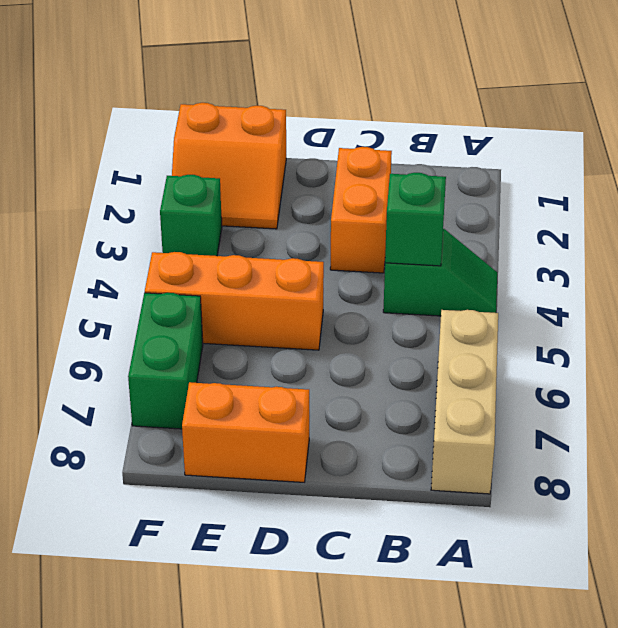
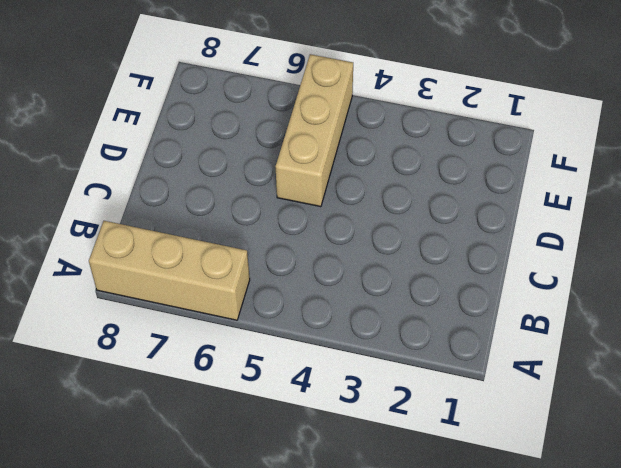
tan brick D5:F5 level 1 -> orange brick D5:F5 level 1
none -> green slope A4:B4 level 1 top B
none -> orange brick C2:C3 level 1

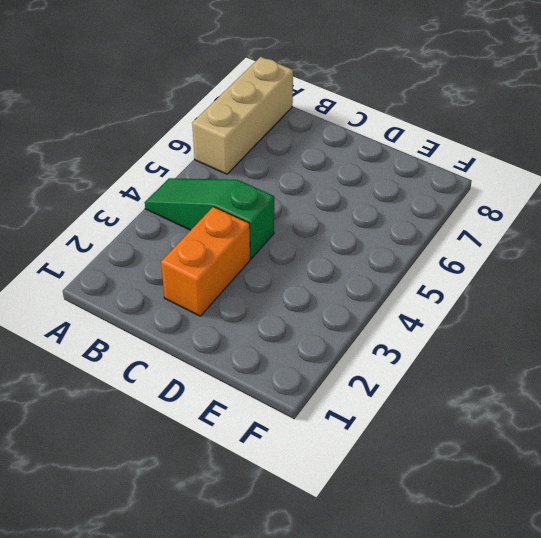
green slope A4:C4 level 1 top C -> green slope A4:B4 level 1 top B
none -> orange brick D5:F5 level 1
none -> orange brick D8:E8 level 1

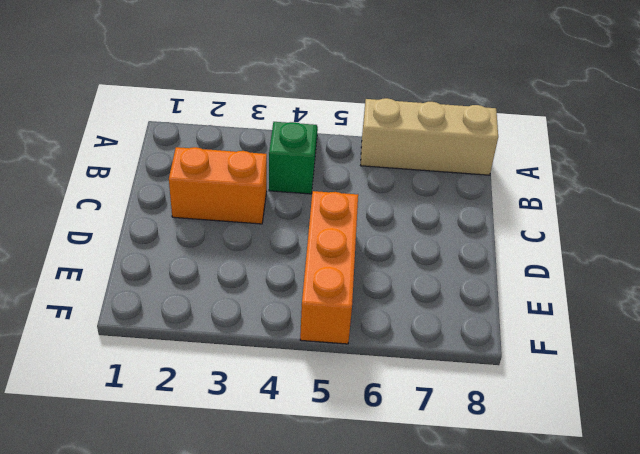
none -> orange brick D8:E8 level 1
none -> orange slope E1:F2 level 1 top 1

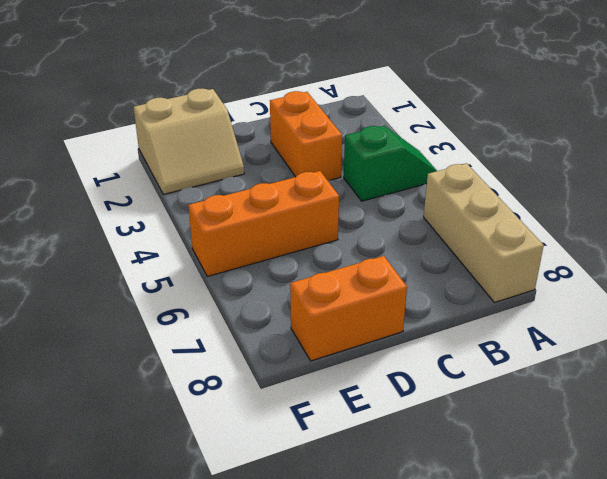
tan slope E1:F2 level 1 top 1 -> orange slope E1:F2 level 1 top 1
none -> green brick F3 level 1
none -> green brick F6:F7 level 1

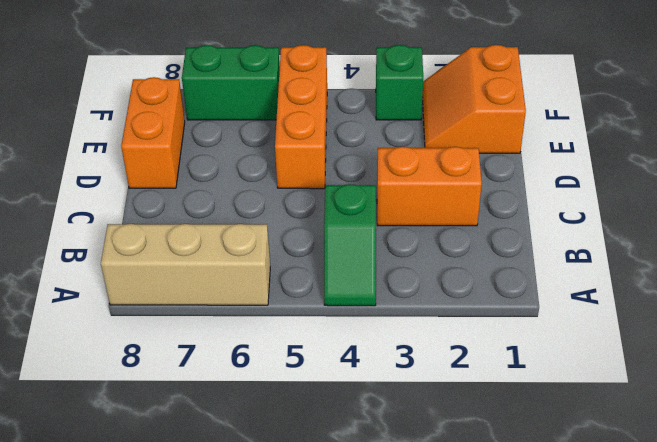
none -> green brick B4 level 2

